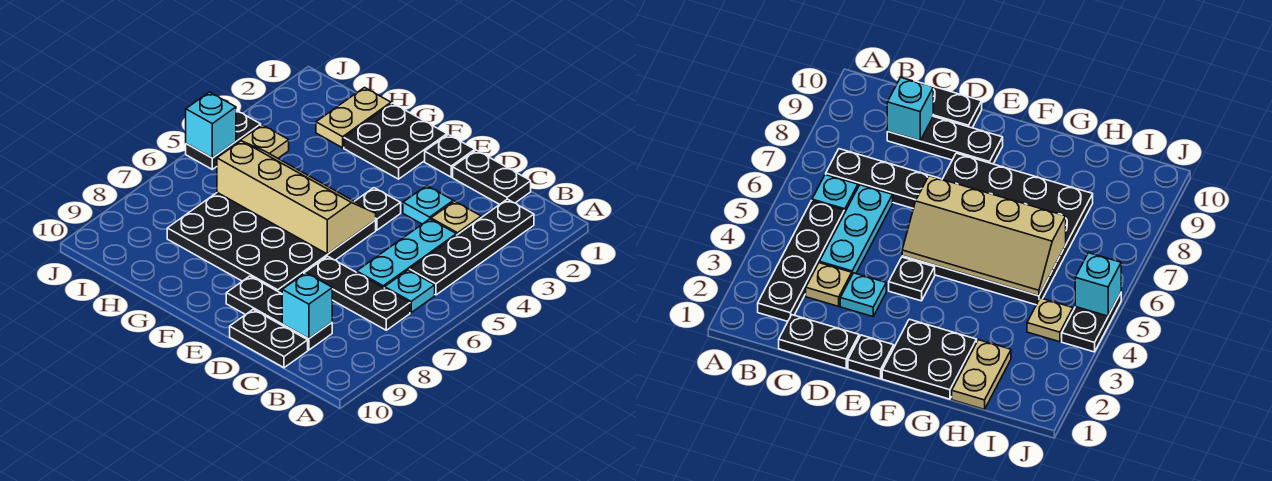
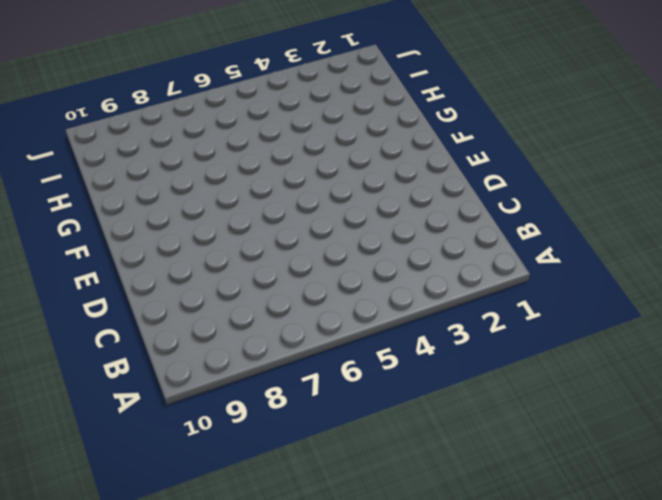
none -> black plate B2:B5 level 1
none -> cyan plate B6 level 1
none -> black plate B7:D7 level 1

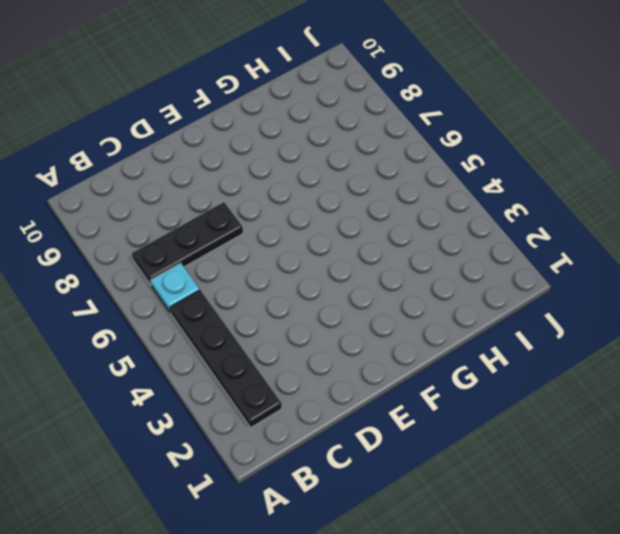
none -> black plate C1:D1 level 1
none -> tan plate C3 level 1
none -> cyan plate C4:C6 level 1

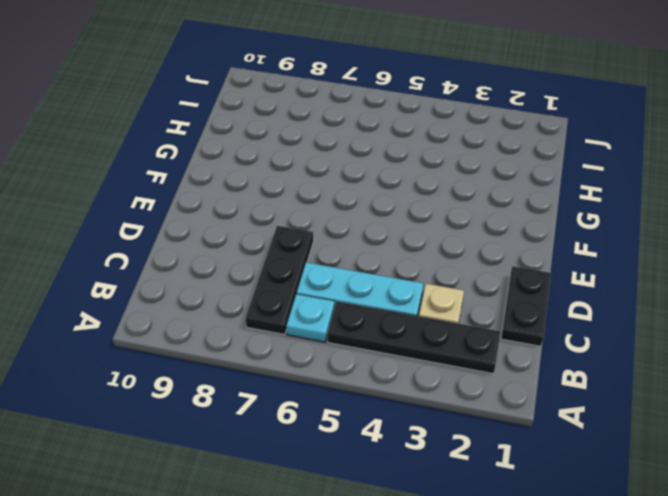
none -> black plate C9:E9 level 1
none -> black plate C10:D10 level 1
none -> cyan plate D3 level 1

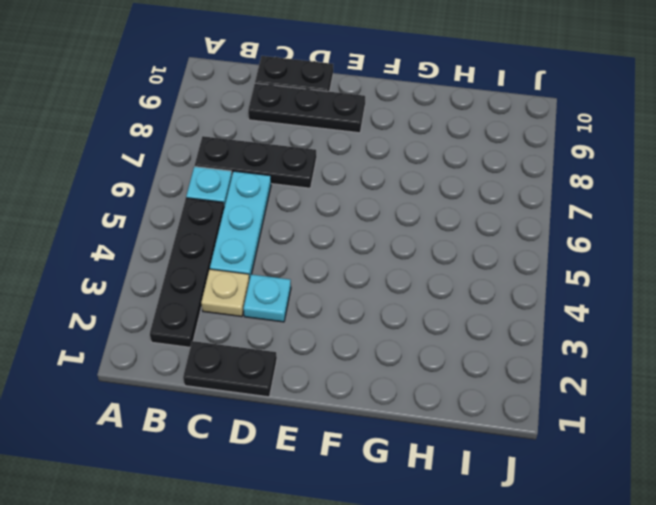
none -> black plate E1 level 1
none -> black plate E4 level 1
none -> black plate E5:H8 level 1

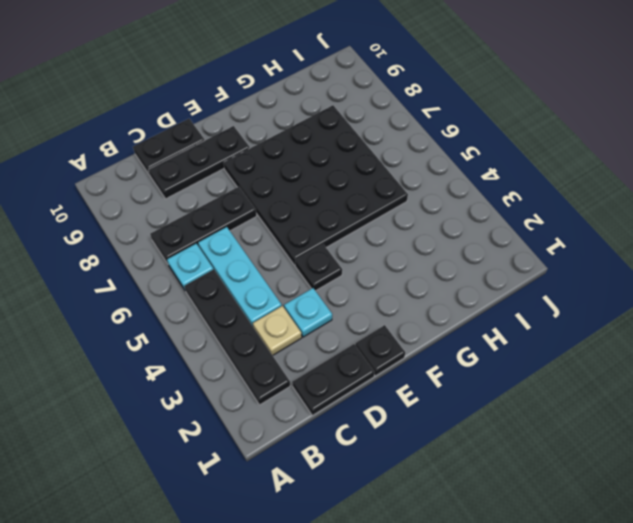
none -> black plate F1:G2 level 1
none -> tan plate H1:H2 level 1
none -> tan plate I4 level 1

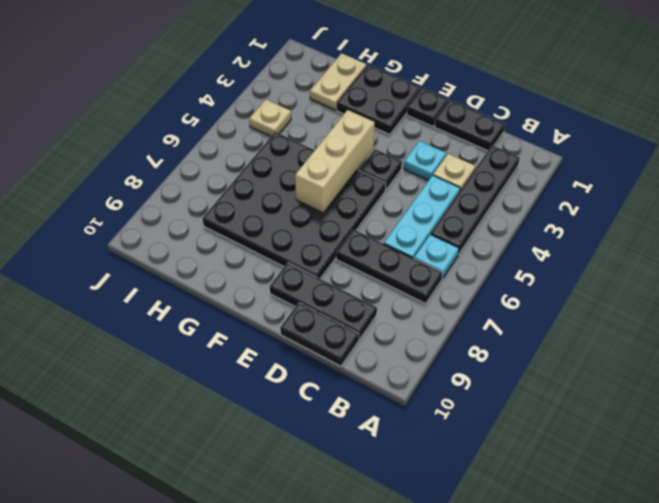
tan brick F4:F6 level 2 -> tan slope E5:H6 level 2 top 6
none -> black plate J4:J5 level 1
none -> cyan brick C9 level 2
none -> cyan brick J5 level 2

